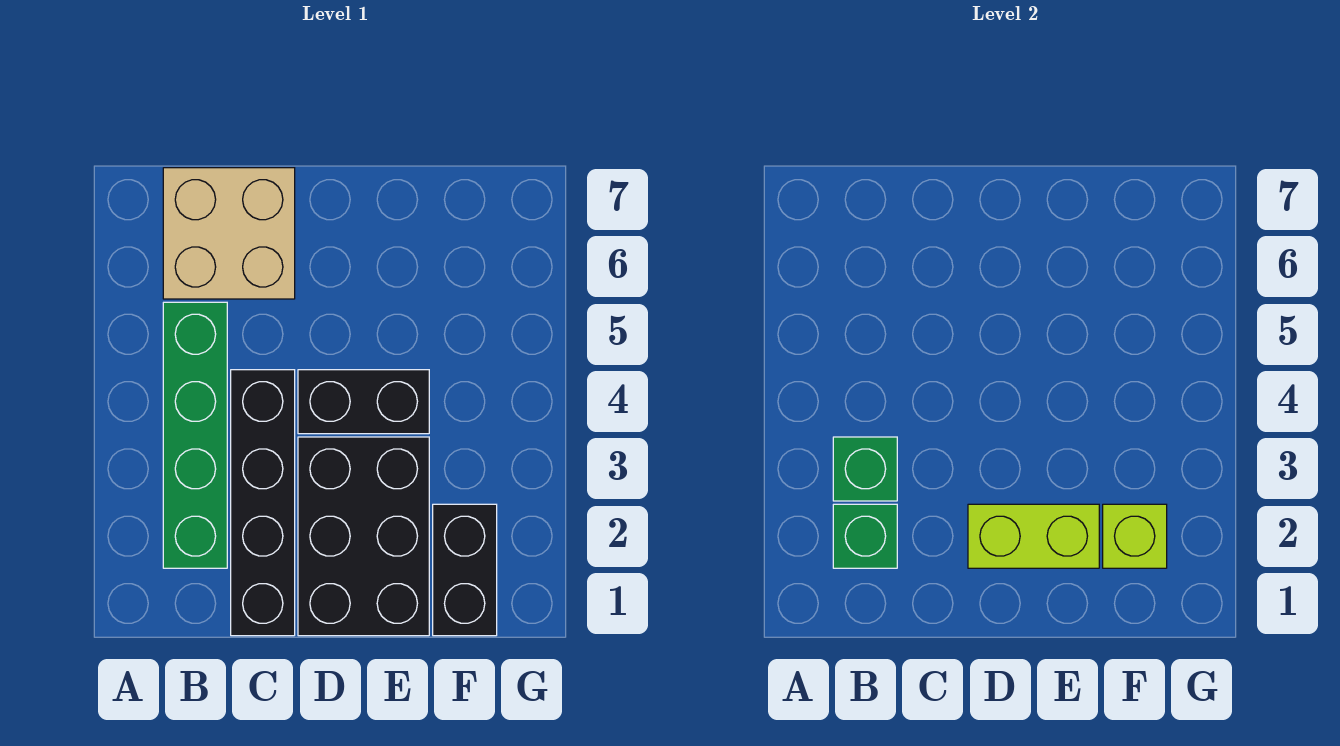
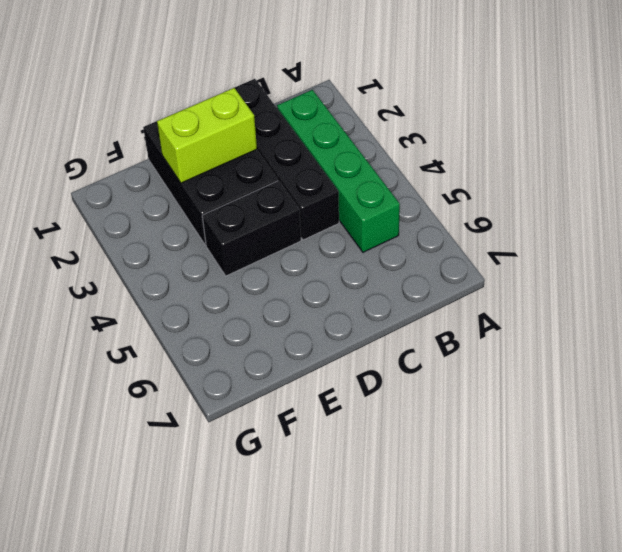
none -> tan brick B6:C7 level 1
none -> black brick F1:F2 level 1

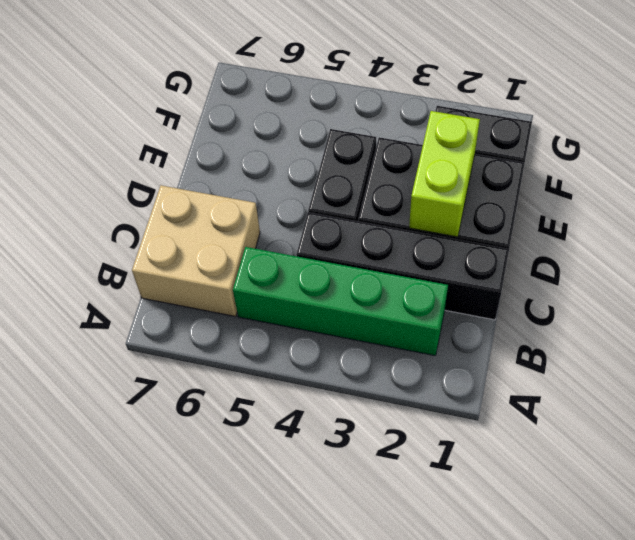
none -> green brick B2 level 2
none -> green brick B3 level 2

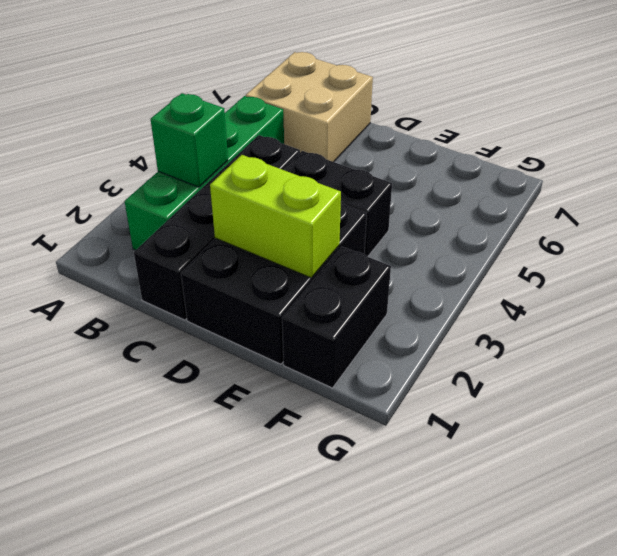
none -> green brick B2 level 2
none -> lime brick F2 level 2

